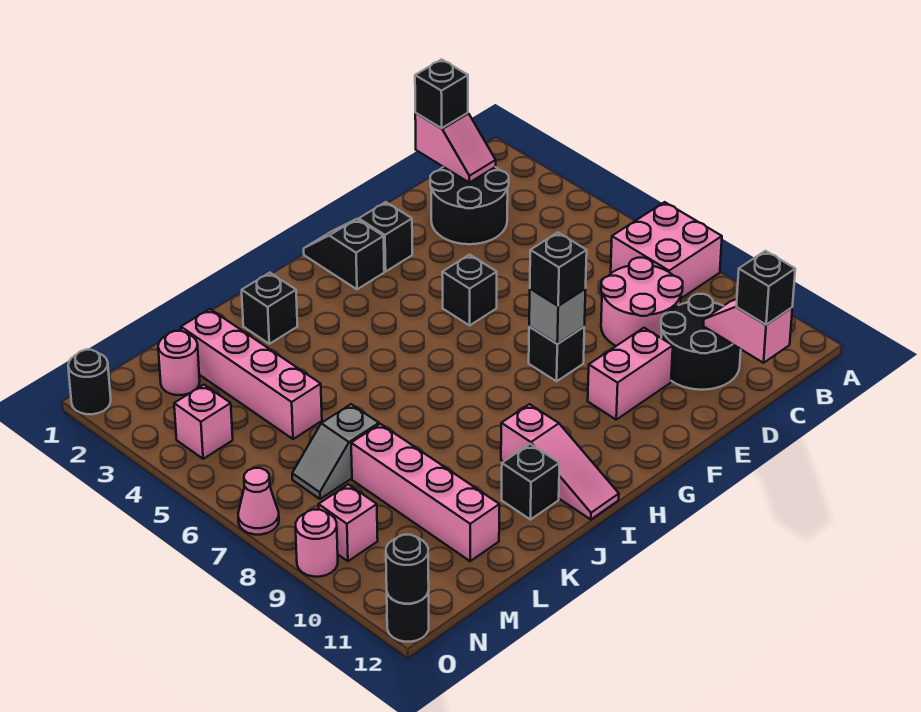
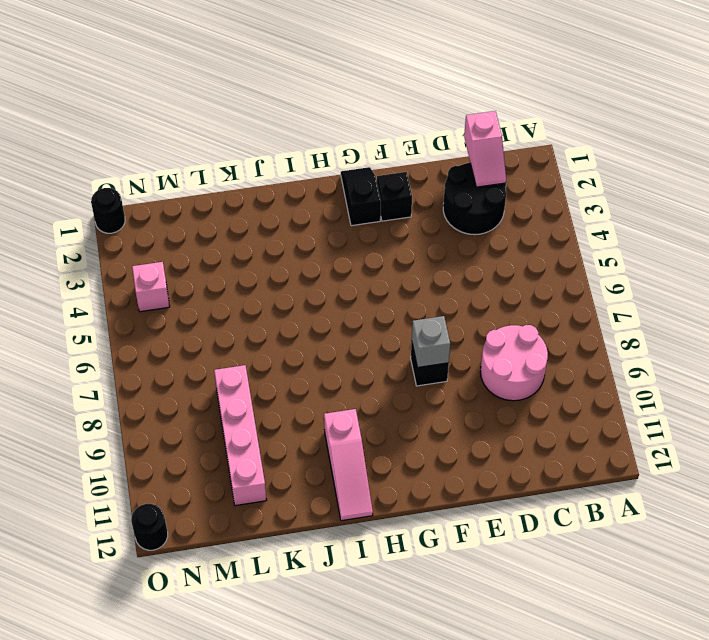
none -> pink brick A7:B8 level 1
none -> black round brick C10:D11 level 1
none -> pink brick E10:F10 level 1

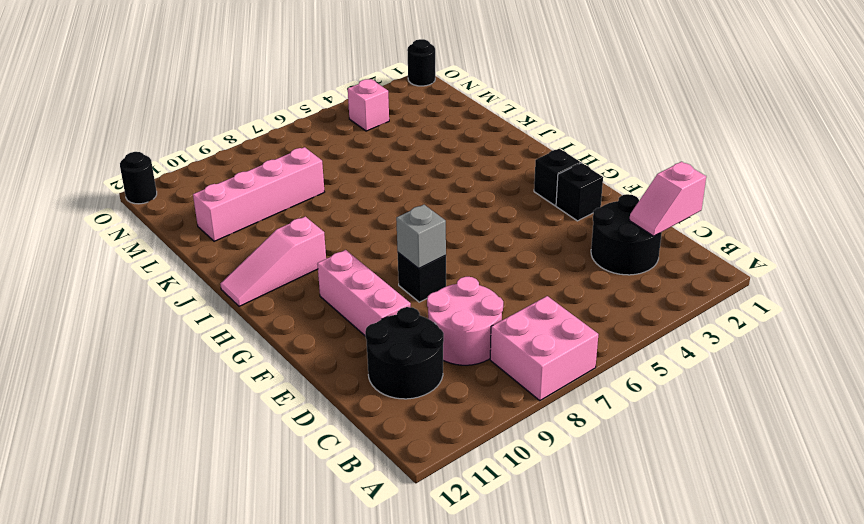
pink brick E10:G10 level 1 -> pink brick E10:F10 level 1
none -> black brick F5 level 1
none -> black brick J2 level 1
none -> black brick J11 level 1

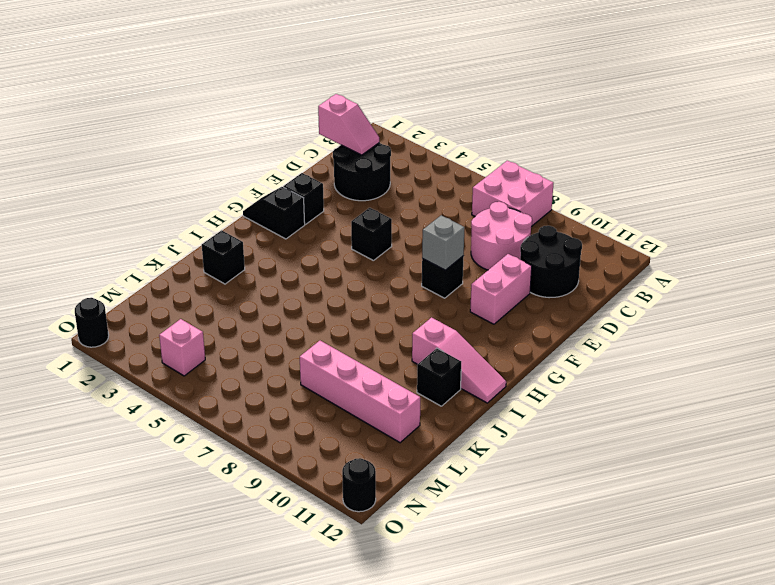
none -> pink brick L2:L5 level 1
none -> grey slope L7:M7 level 1 top L
none -> pink round brick M2 level 1

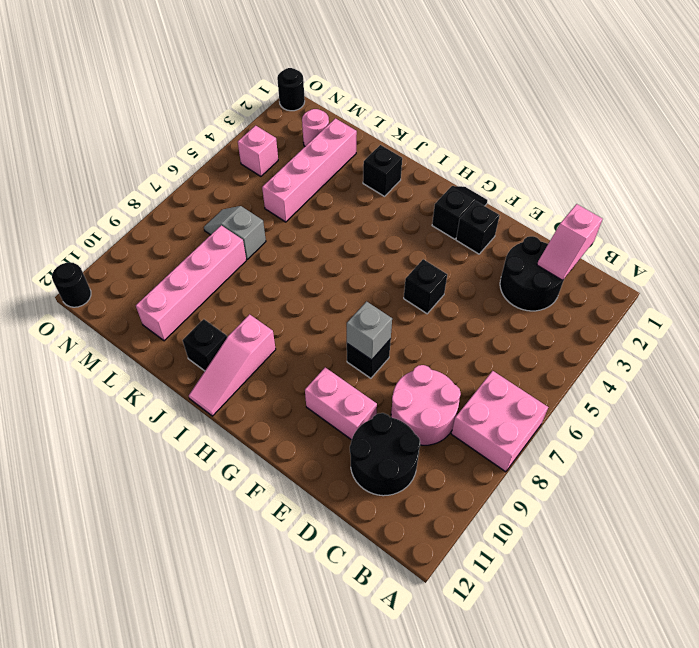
none -> pink brick N9 level 1
none -> pink cone O7 level 1
none -> pink round brick O9 level 1

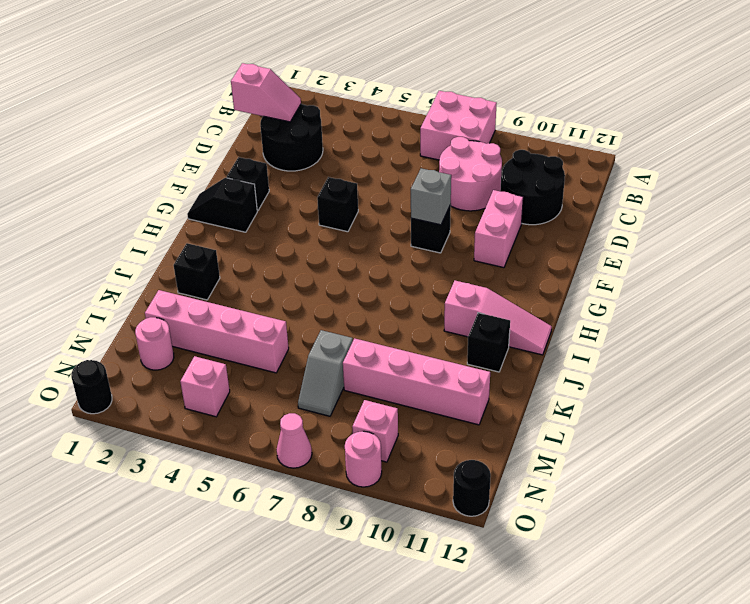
none -> pink slope C11:C12 level 2 top 12
none -> black round brick O12 level 2
none -> black brick C1 level 3

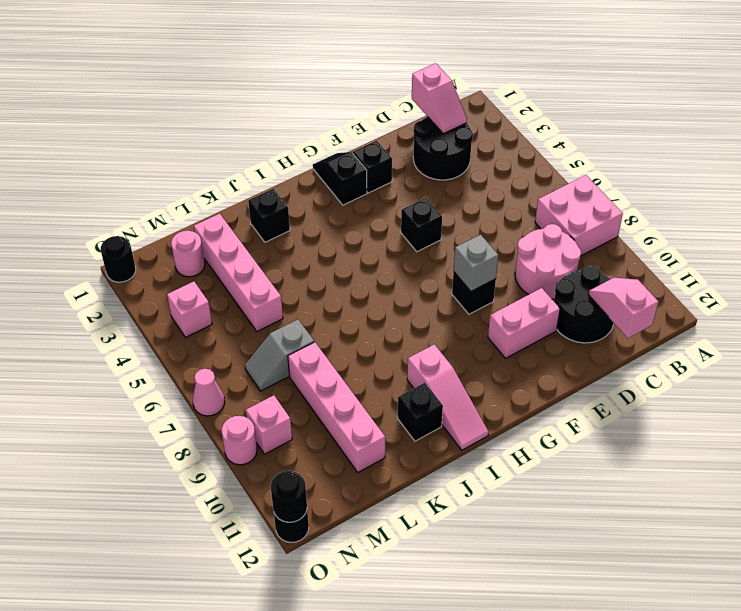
none -> black brick C1 level 3
none -> black brick C12 level 3
none -> black brick F8 level 3

